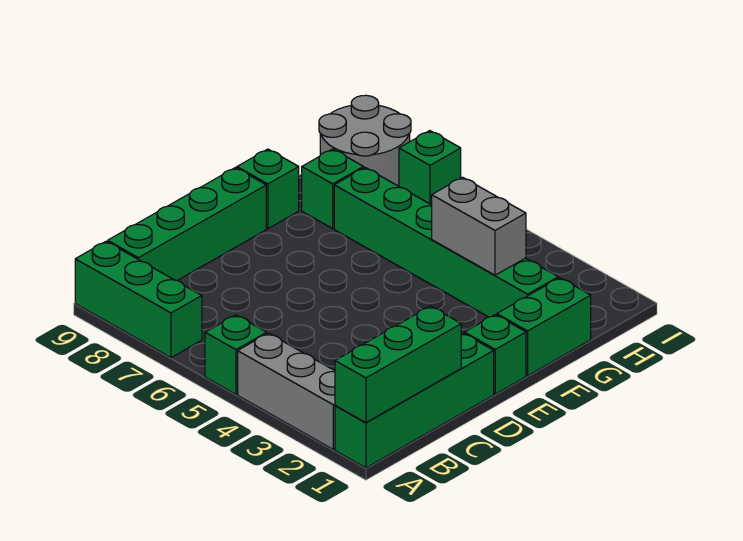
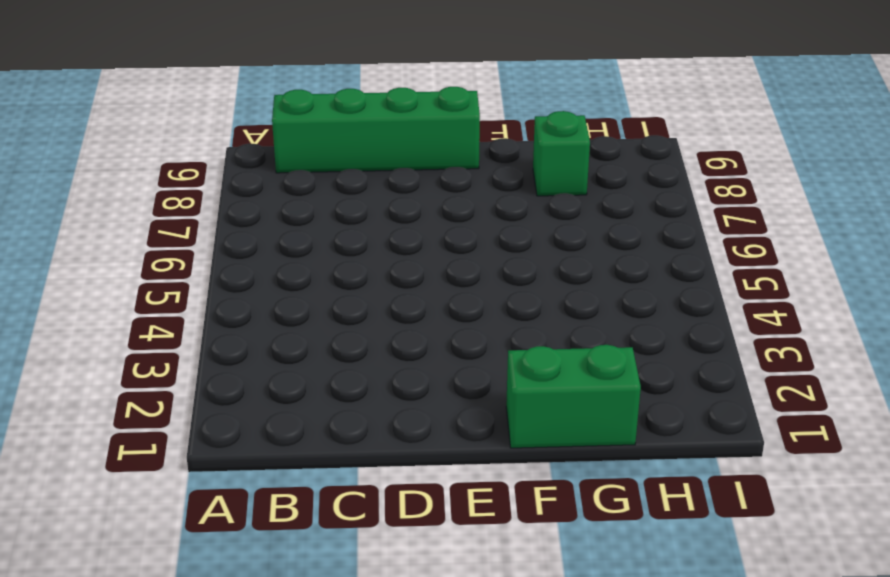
none -> green brick A1:D1 level 1
none -> grey brick A2:A4 level 1
none -> green brick A5 level 1

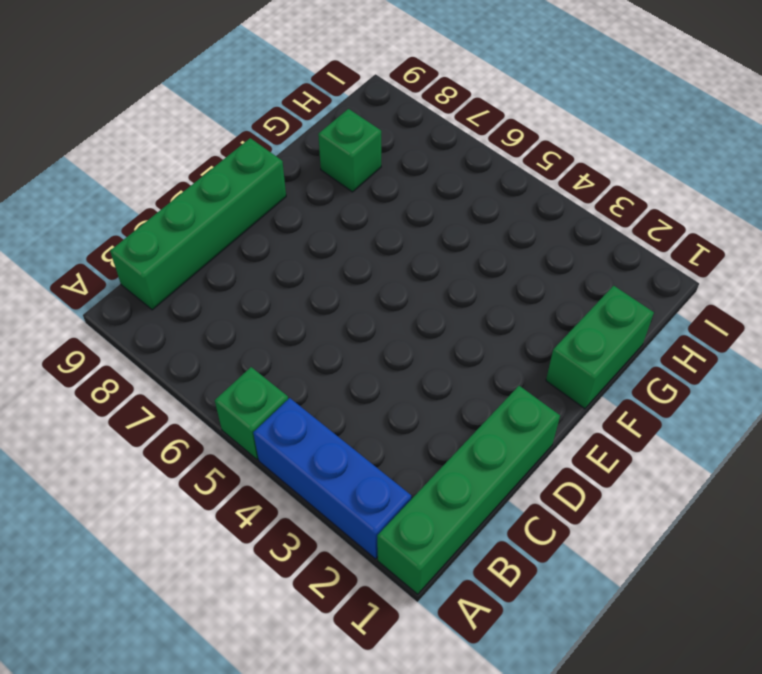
blue brick A2:A4 level 1 -> grey brick A2:A4 level 1
none -> green brick A7:A9 level 1
none -> green brick E1 level 1
none -> green brick F9 level 1

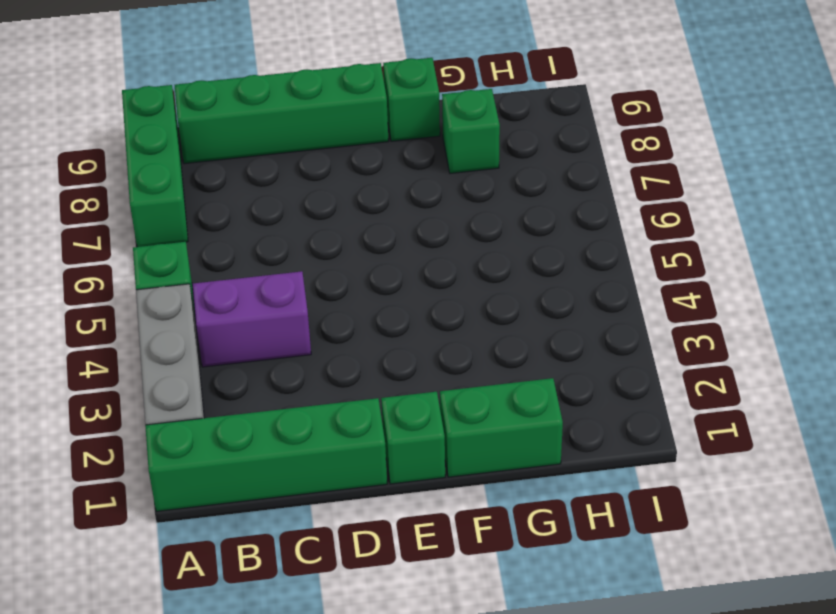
purple brick B4:C4 level 1 -> none
none -> green brick G2:G7 level 1
none -> grey round brick H8:I9 level 1
none -> green brick I7 level 1

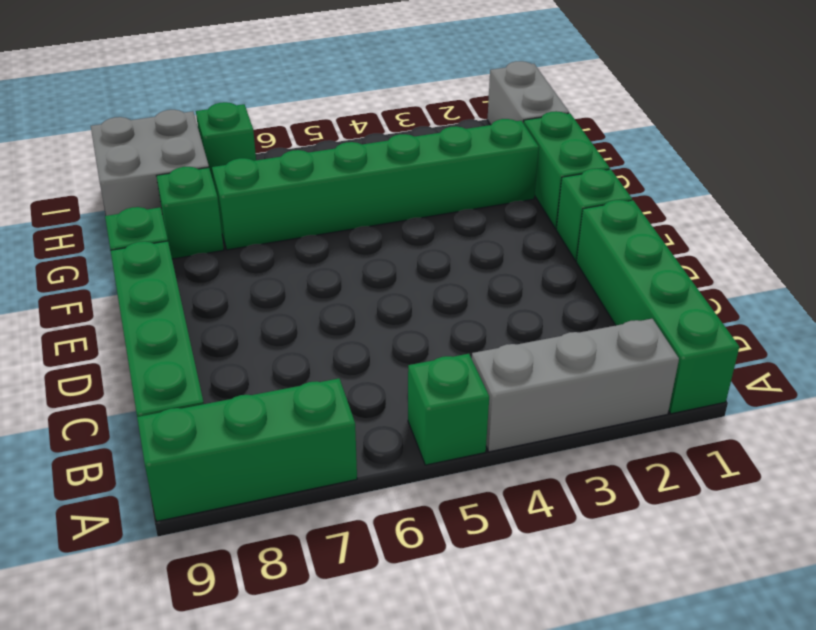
grey brick H1:I1 level 1 -> grey brick G3:G4 level 2
grey brick H8:I9 level 1 -> grey round brick H8:I9 level 1
none -> green brick A1:C1 level 2

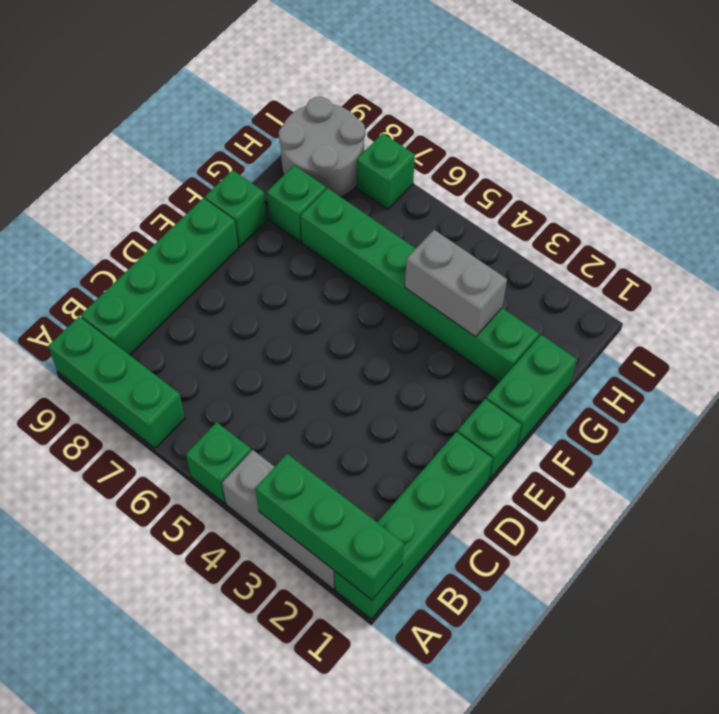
green brick A1:A3 level 2 -> green brick A1:C1 level 2

